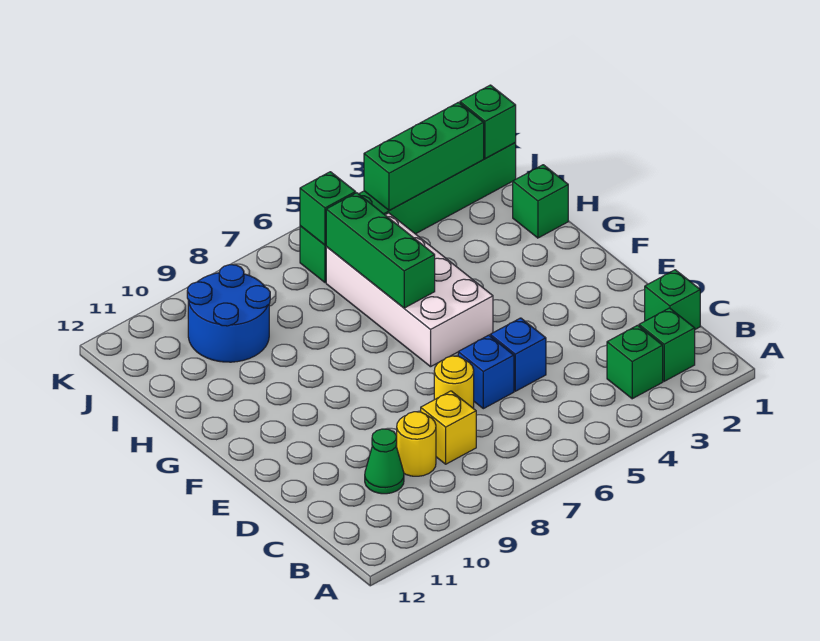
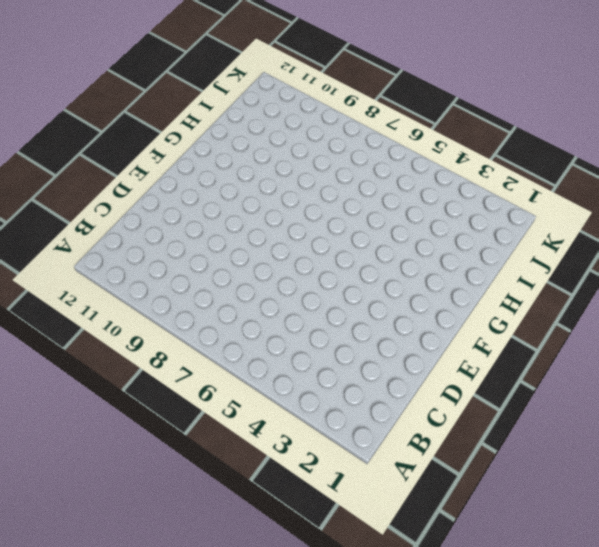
none -> green brick B2 level 1
none -> green brick B3 level 1
none -> green brick C1 level 1

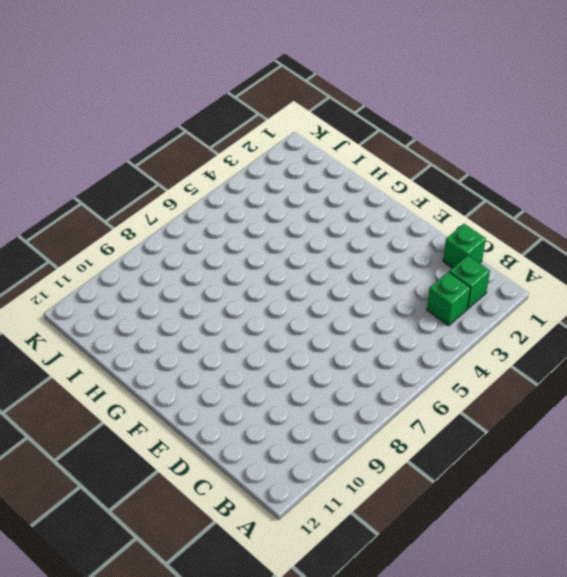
none -> yellow brick C8 level 1
none -> yellow round brick C9 level 1
none -> green cone C10 level 1

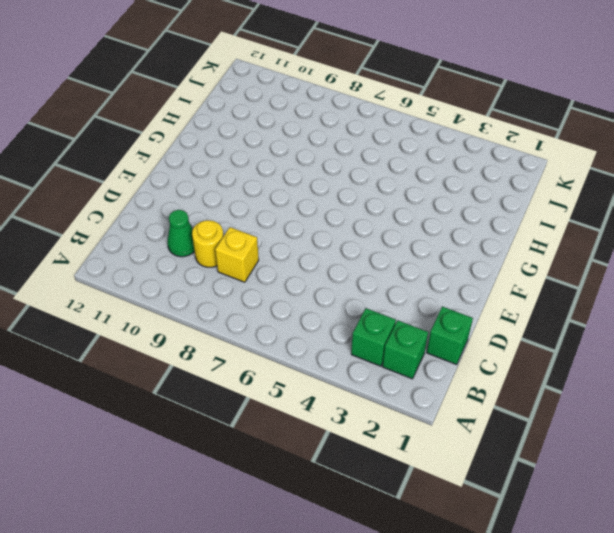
none -> blue brick D5 level 1
none -> blue brick D6 level 1
none -> yellow round brick D7 level 1

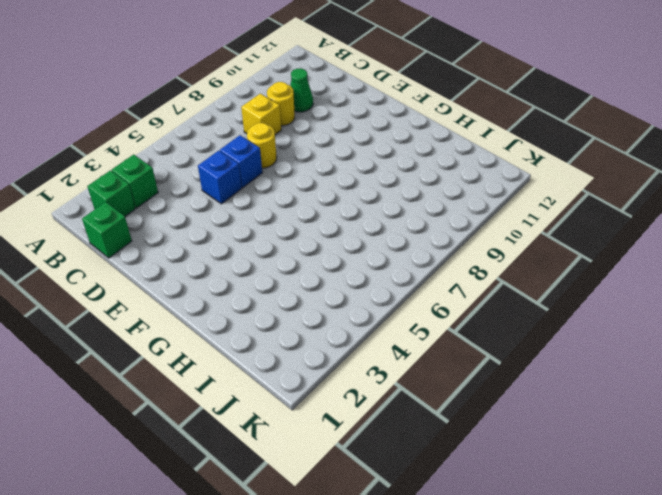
none -> white brick F5:I6 level 1
none -> green brick H1 level 1
none -> blue round brick I9:J10 level 1

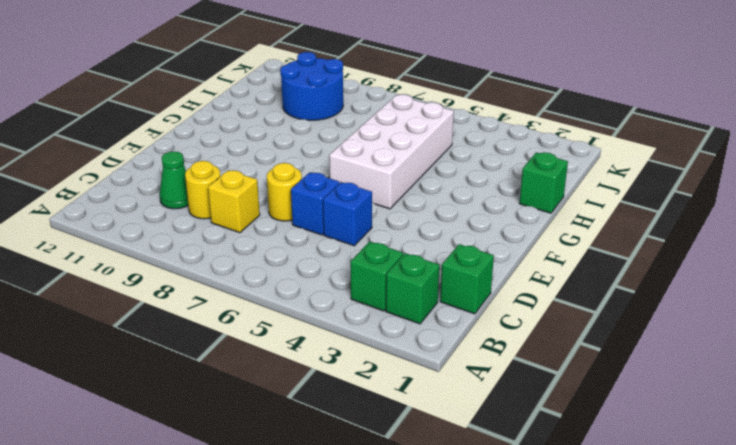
none -> green brick J1:J6 level 1
none -> green brick G6:I6 level 2
none -> green brick J1 level 2

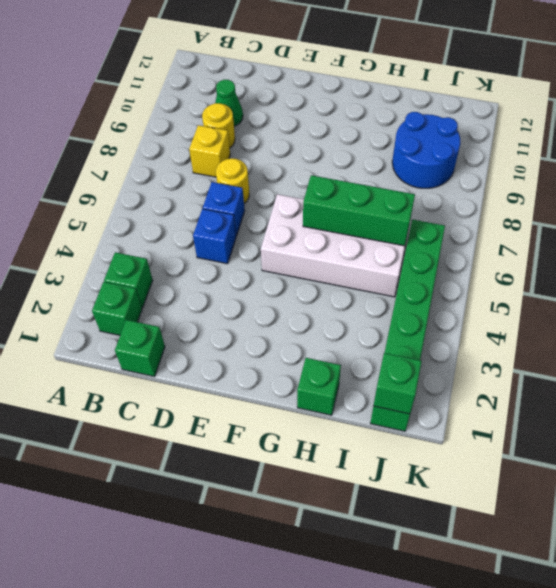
none -> green brick J2:J4 level 2
none -> green brick J6 level 2

